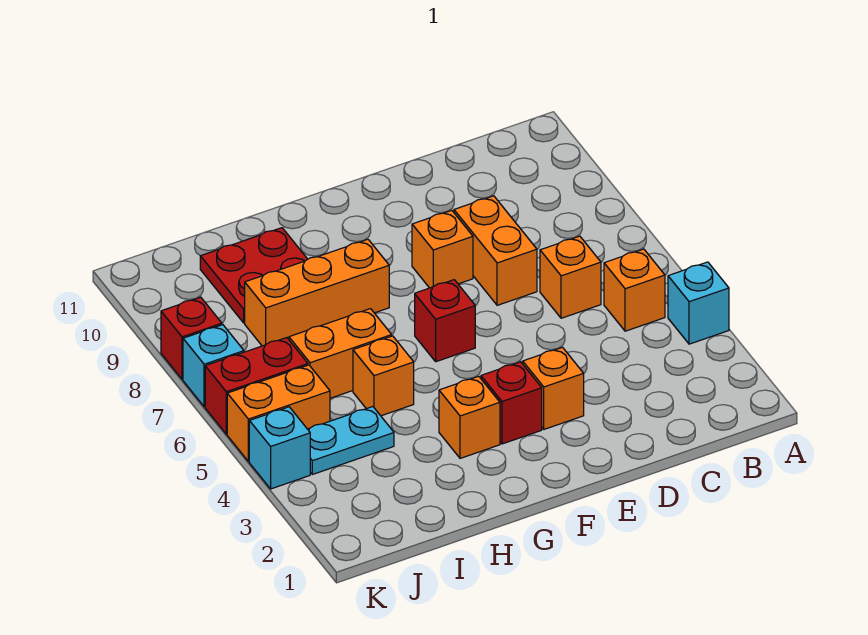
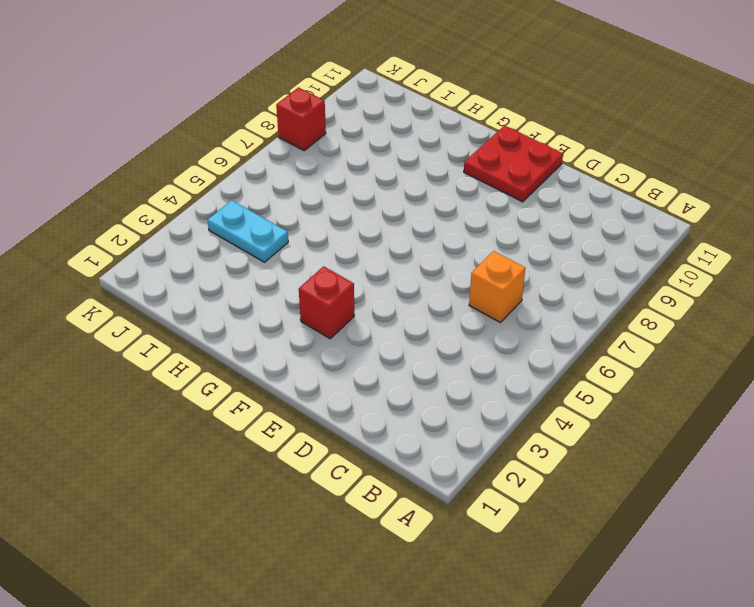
red plate E10:F11 level 1 -> red plate H9:I10 level 1
none -> cyan brick A4 level 1
none -> orange brick B5 level 1
none -> orange brick D7:D8 level 1

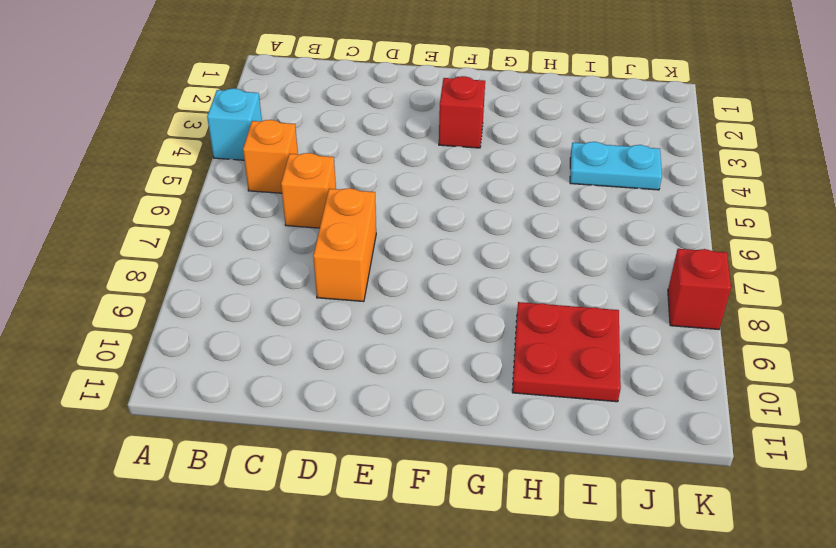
none -> orange brick E3 level 1
none -> orange brick E8 level 1
none -> red brick F6 level 1

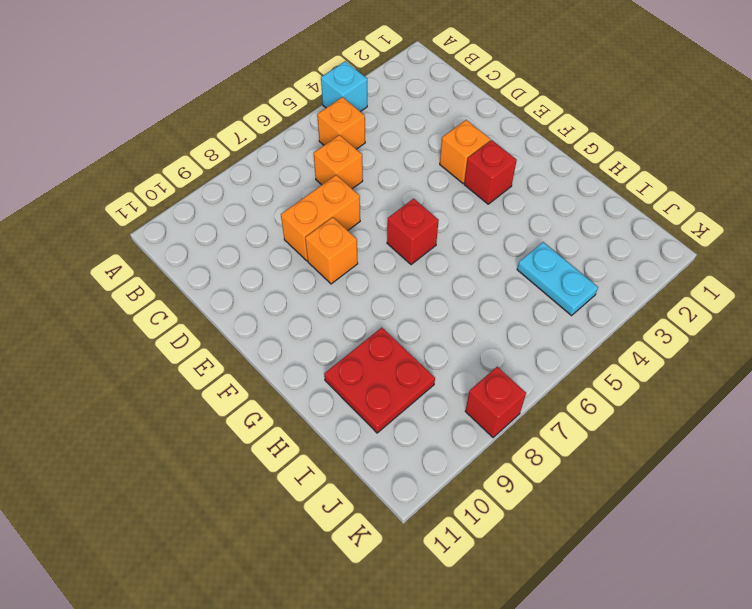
none -> orange brick G3 level 1
none -> orange brick G8:I8 level 1
none -> orange brick H5 level 1

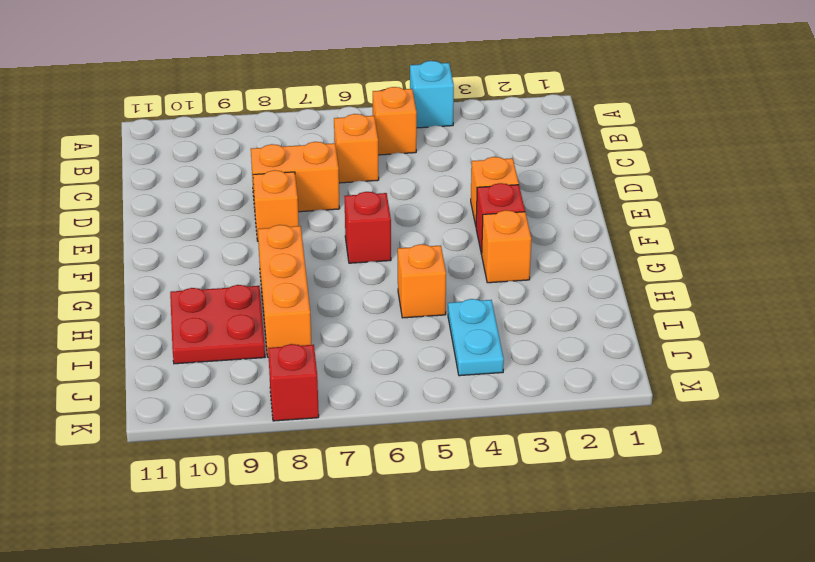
none -> orange brick H6:I6 level 1
none -> orange brick J5:K5 level 1
none -> red brick J6:K6 level 1

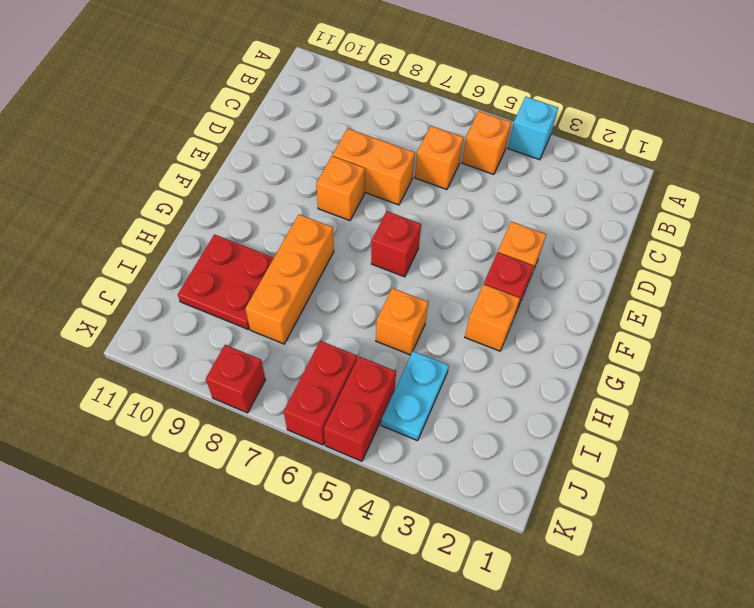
red brick J5:K5 level 1 -> orange brick J5:K5 level 1
none -> orange brick H6:I6 level 1
none -> cyan brick K4 level 1
none -> cyan brick K7 level 1

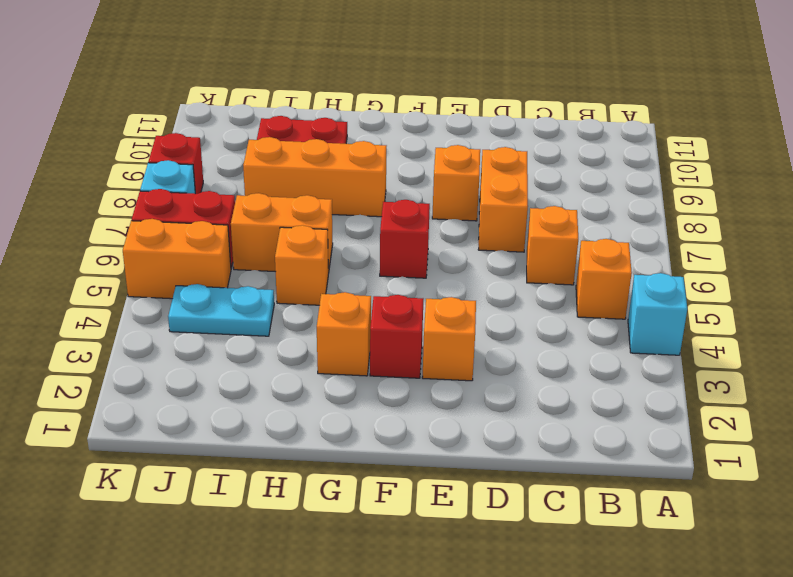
none -> cyan brick K4 level 1

